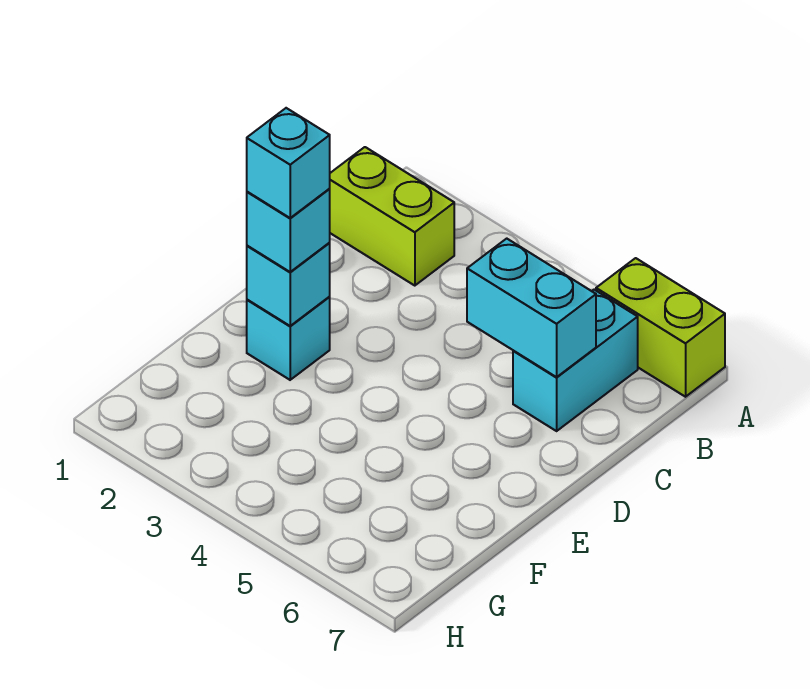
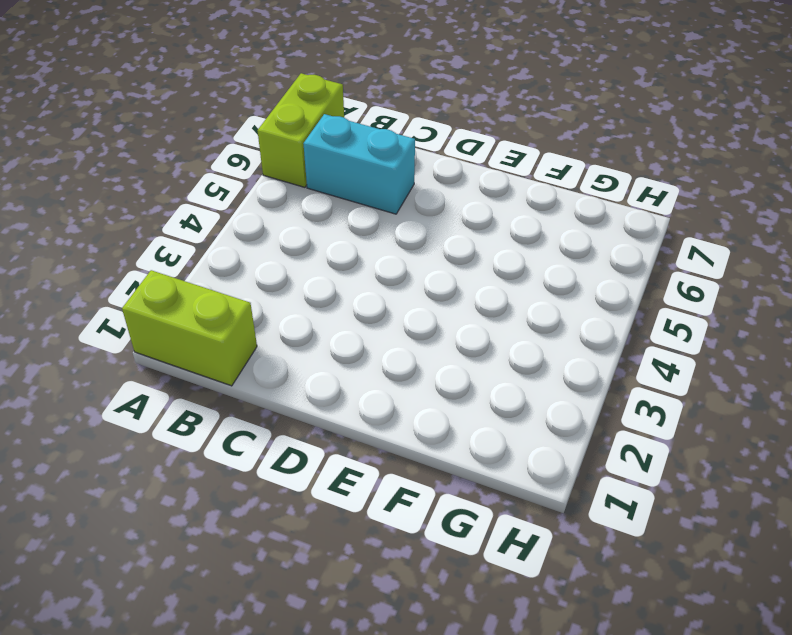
lime brick A1:B1 level 1 -> lime brick B1:B2 level 1
none -> cyan brick E2 level 1
none -> cyan brick C5:C6 level 2

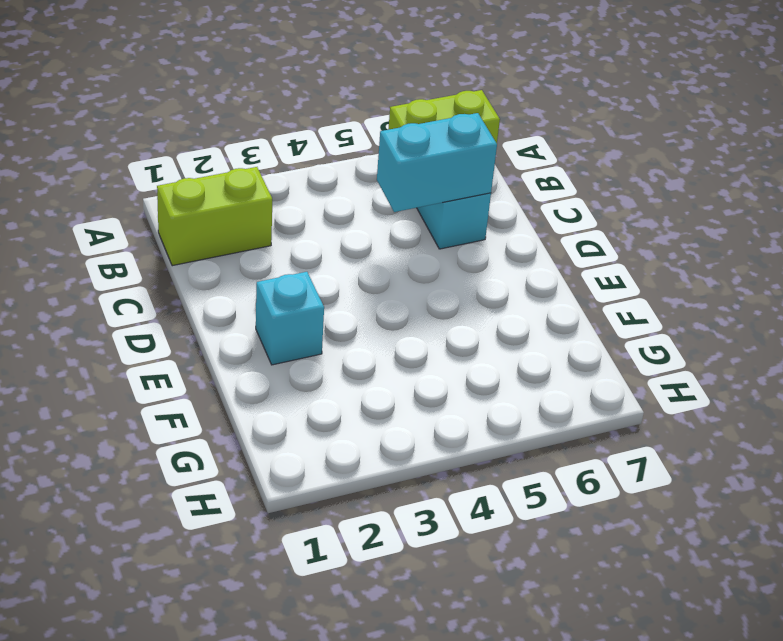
none -> cyan brick E2 level 2
none -> cyan brick E2 level 3

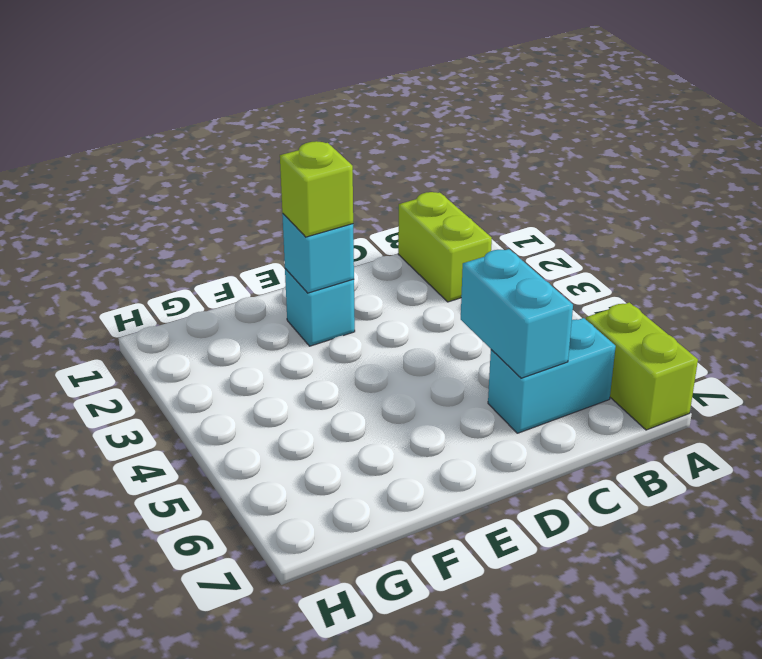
lime brick E2 level 3 -> cyan brick E2 level 3
none -> cyan brick E2 level 4

